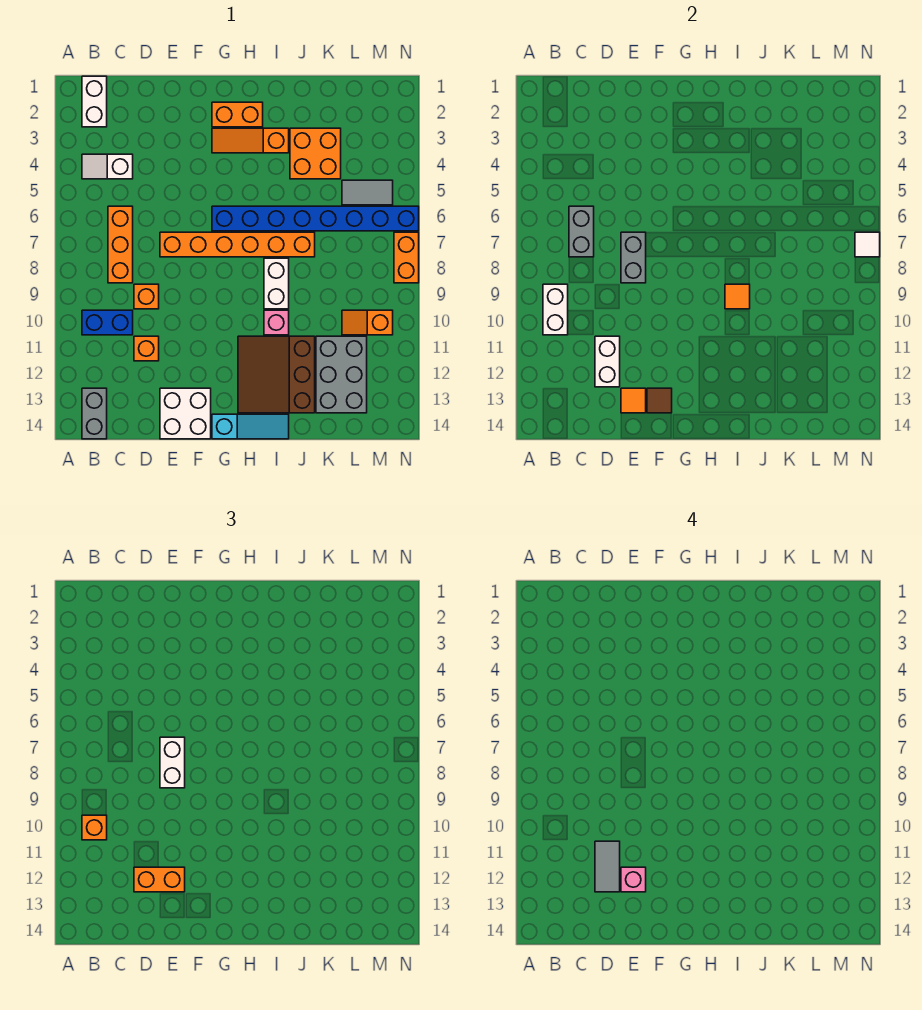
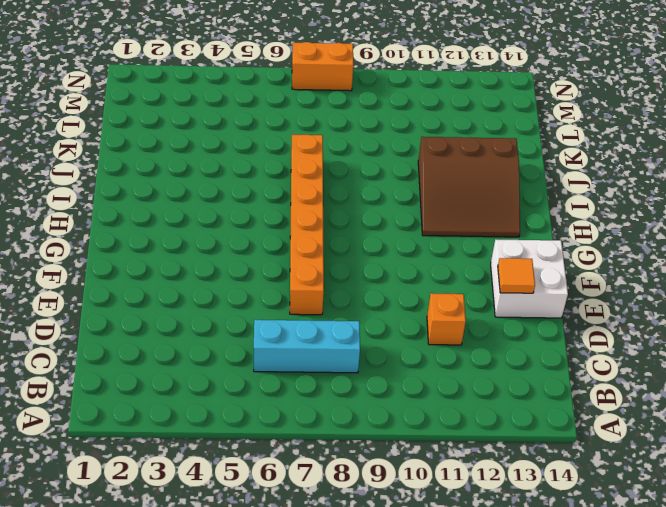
cyan brick C6:C8 level 1 -> orange brick C6:C8 level 1
none -> white brick B1:B2 level 1
none -> white slope B4:C4 level 1 top C
none -> blue brick B10:C10 level 1
none -> grey brick B13:B14 level 1

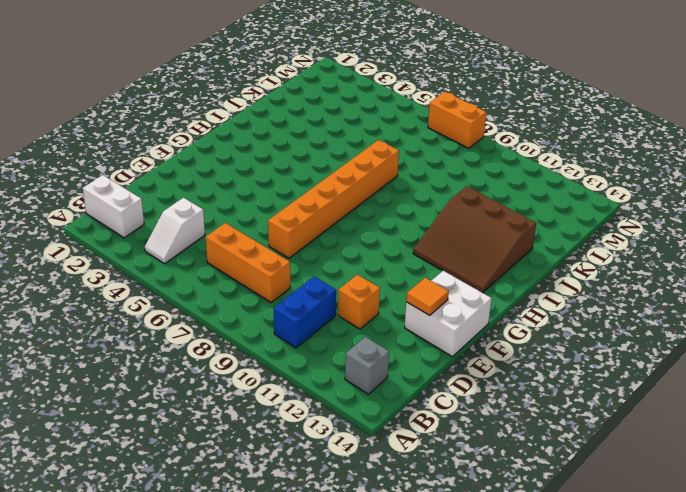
grey brick B13 level 1 -> grey brick B13:B14 level 1
none -> orange brick D9 level 1
none -> orange brick G2:H2 level 1
none -> orange slope G3:I3 level 1 top I
none -> blue brick G6:N6 level 1

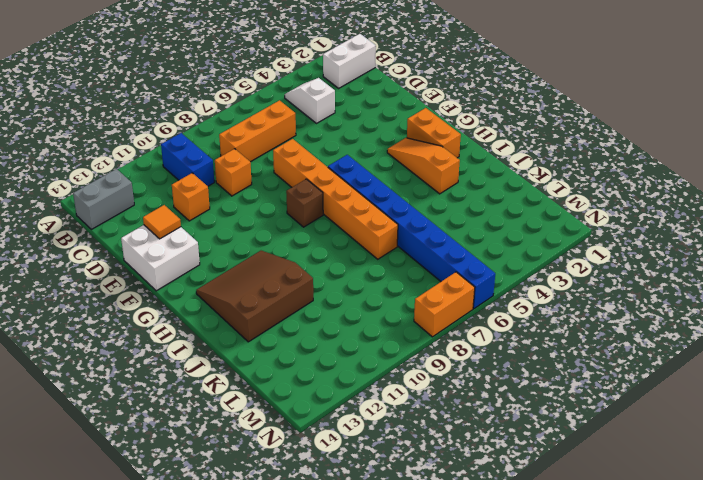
brown brick G8 level 1 -> none
none -> cyan slope G14:I14 level 1 top G
none -> white brick I8:I9 level 1
none -> pink brick I10 level 1
none -> orange brick J3:K4 level 1

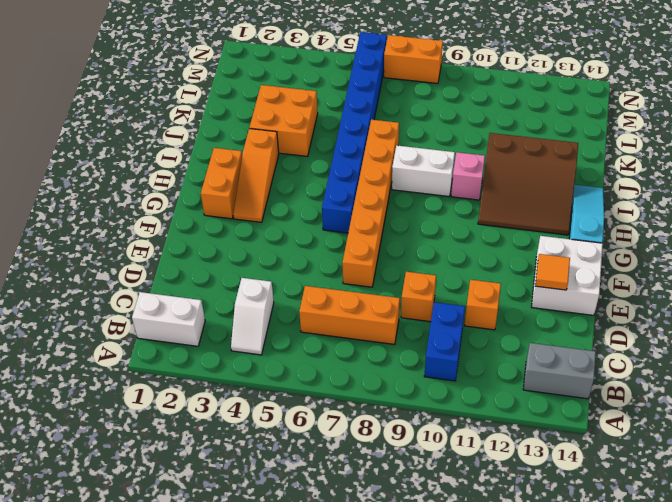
none -> grey brick K11:L13 level 1
none -> grey tile L5:M5 level 1
none -> orange slope L10:M10 level 1 top M
none -> white brick B9:B10 level 2

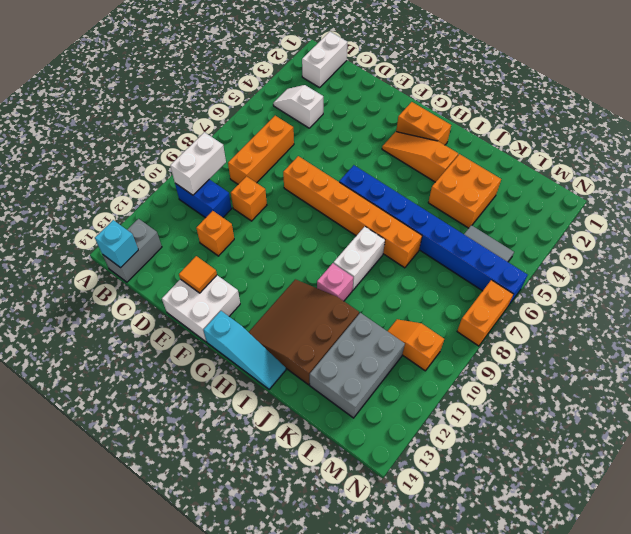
cyan brick B14 level 2 -> none
none -> grey brick C6:C7 level 2
none -> white brick D11:D12 level 2
none -> grey brick E7:E8 level 2
none -> brown tile F13 level 2

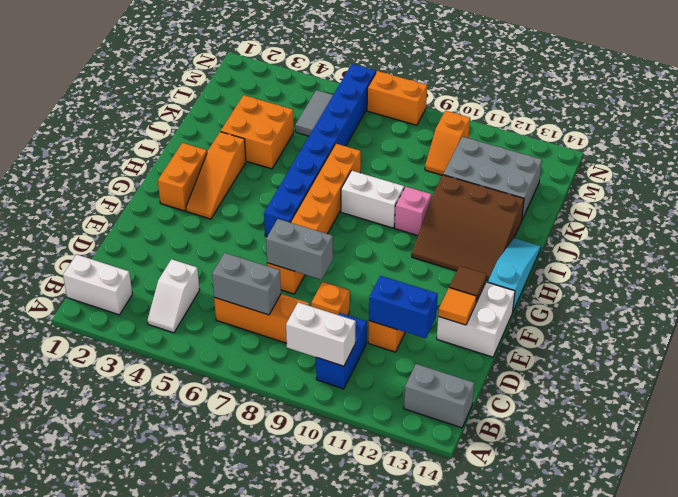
blue brick D11:D12 level 2 -> white brick D11:D12 level 2
none -> orange tile I9 level 2
none -> white tile N7 level 2
none -> orange brick B10 level 3
none -> orange brick D12:E12 level 3

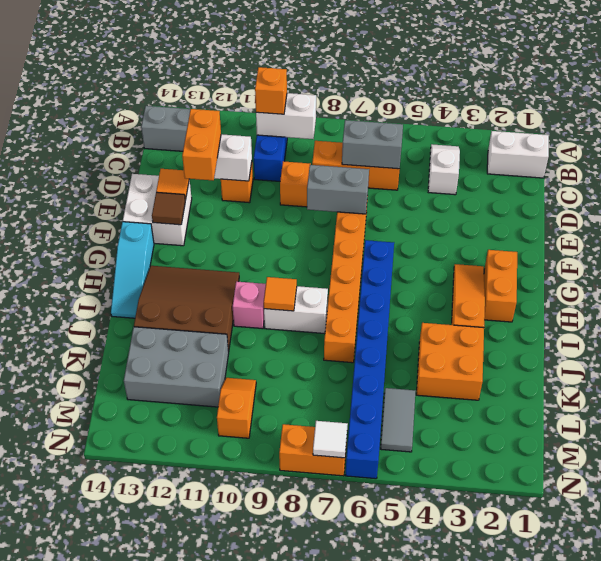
none -> white brick E7:E8 level 3
none -> grey tile D11:D12 level 4
none -> pink brick E12 level 4

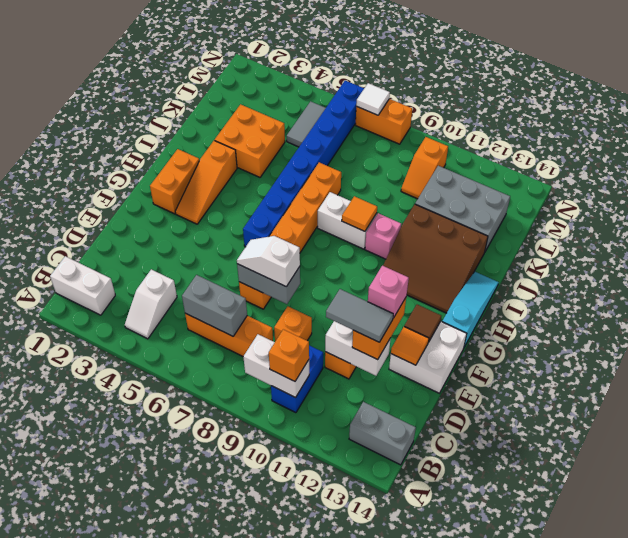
white slope E7:E8 level 3 top 8 -> white brick E7:E8 level 3

